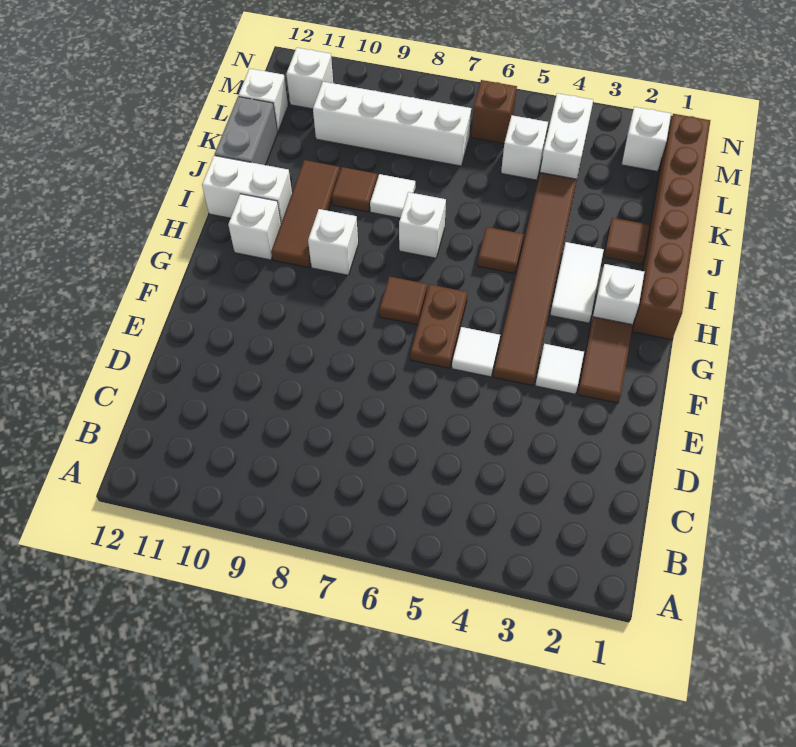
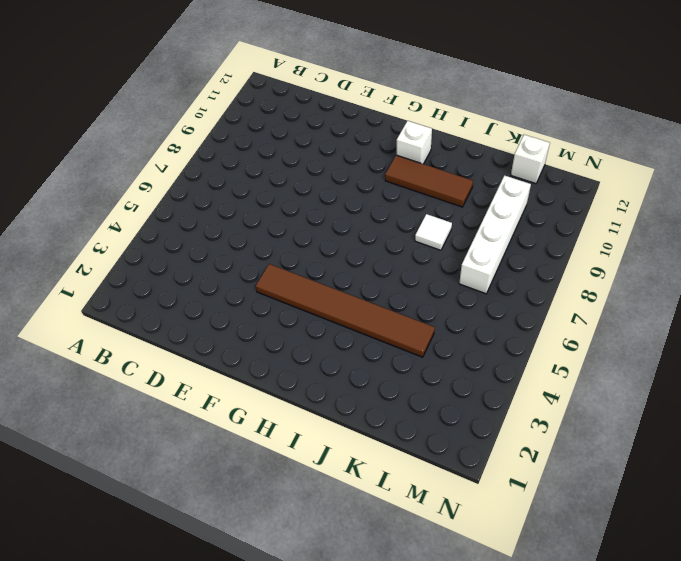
none -> brown tile F2:G2 level 1
none -> white tile F3 level 1
none -> white tile F5 level 1

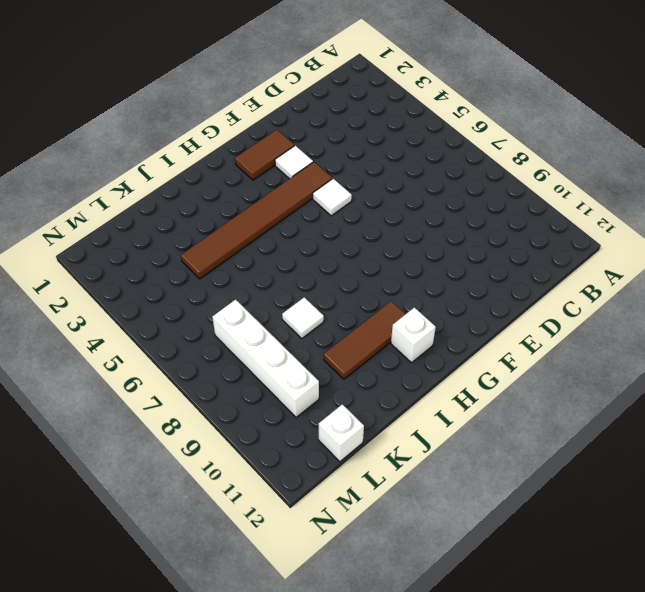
none -> brown plate F6:G6 level 1
none -> brown tile G7 level 1
none -> brown brick H1:M1 level 1

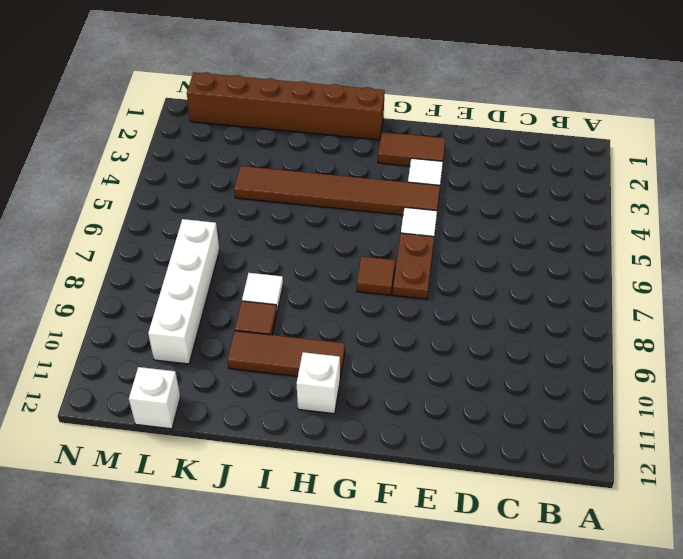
brown plate F6:F7 level 1 -> brown plate F6:G6 level 1
none -> white brick H2 level 1
none -> white tile H3:I3 level 1
none -> white brick H9 level 1

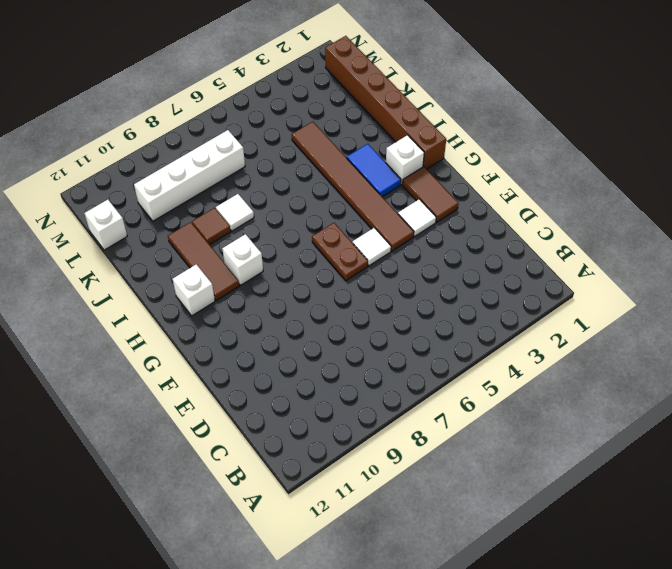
blue tile H3:I3 level 1 -> white tile H3:I3 level 1
none -> brown tile G7 level 1
none -> brown tile I5 level 1
none -> white brick I7 level 1

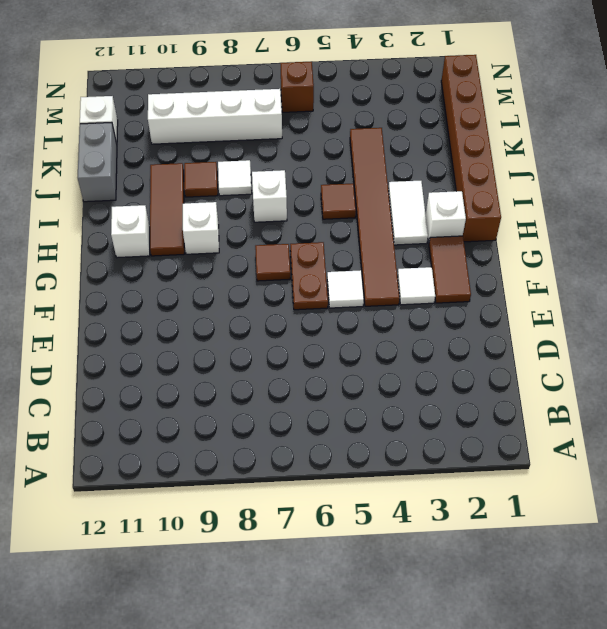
none -> white brick I11:I12 level 1
none -> brown tile J2 level 1
none -> white brick L4:M4 level 1

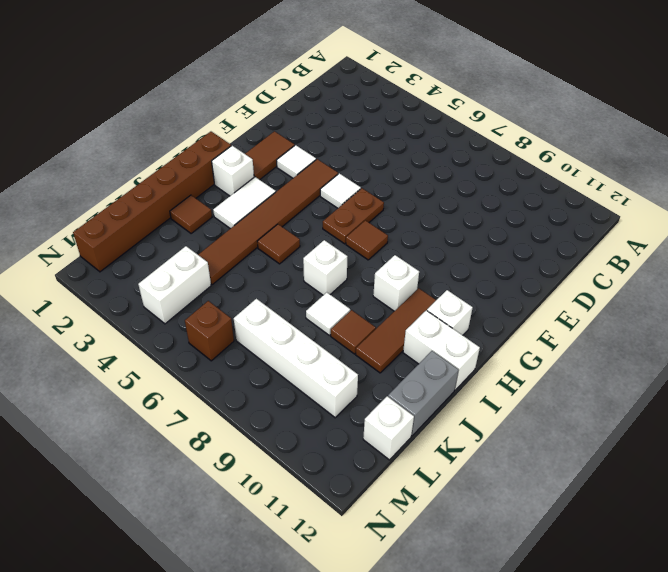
none -> white brick L5 level 1
none -> white brick M2 level 1
none -> white brick M11 level 1

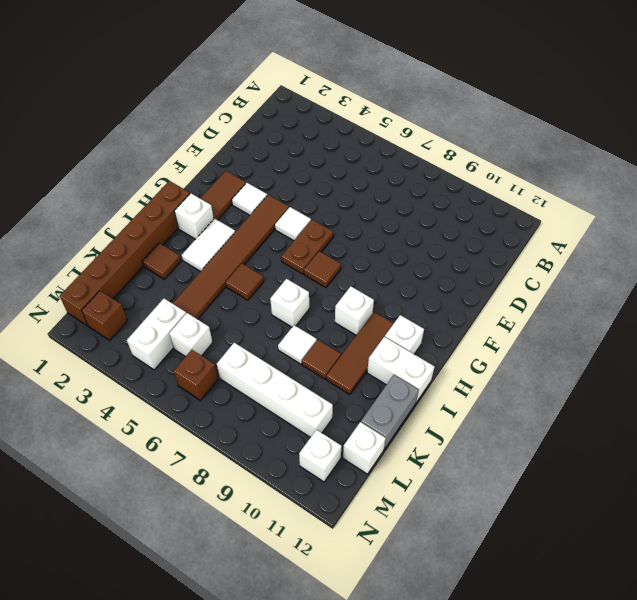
brown brick M2 level 1 -> white brick M2 level 1

